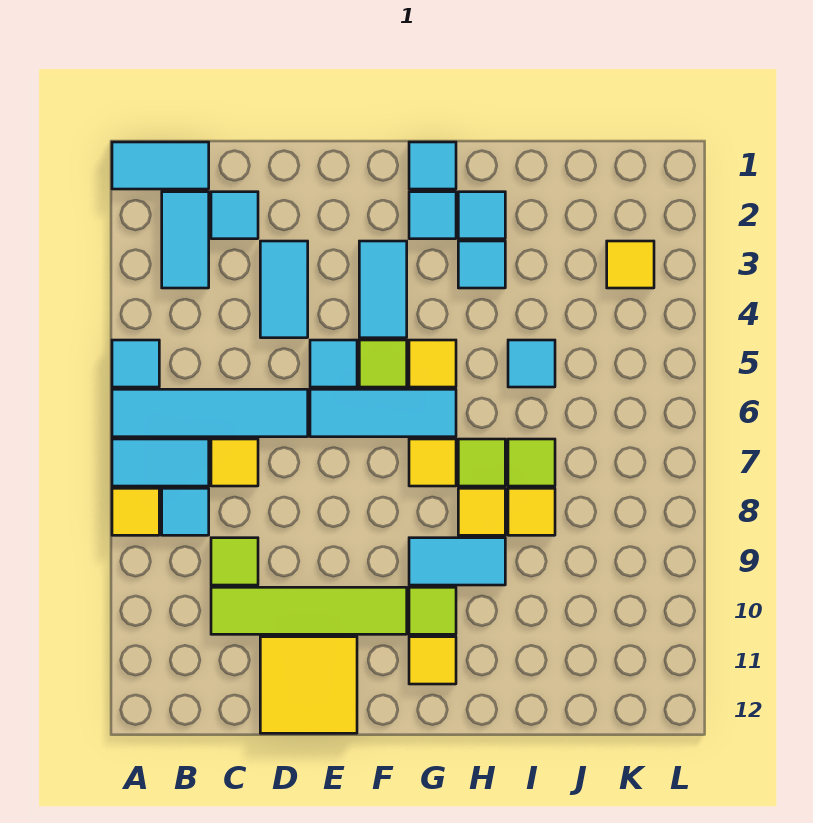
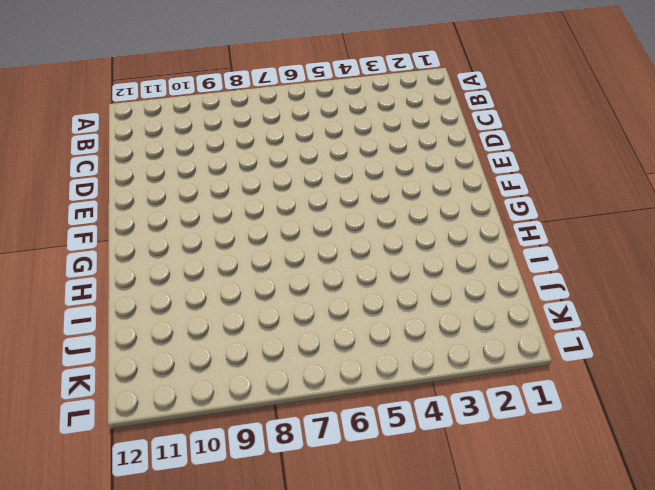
none -> cyan tile A1:B1 level 1
none -> cyan tile A5 level 1
none -> cyan tile A6:D6 level 1
none -> cyan tile A7:B7 level 1

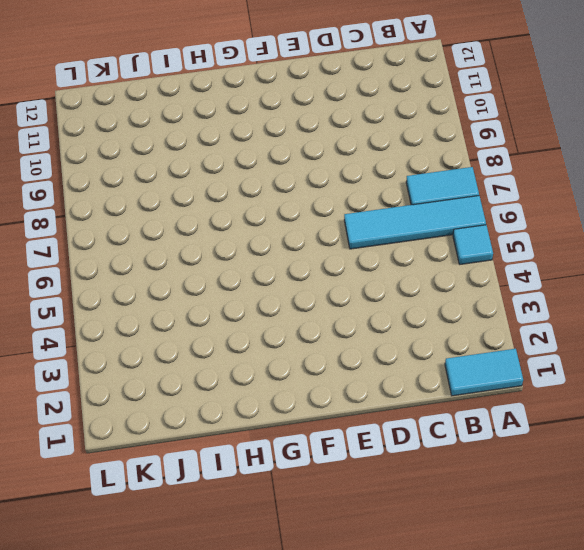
none -> yellow tile A8 level 1
none -> cyan tile B2:B3 level 1
none -> cyan tile B8 level 1
none -> cyan tile C2 level 1

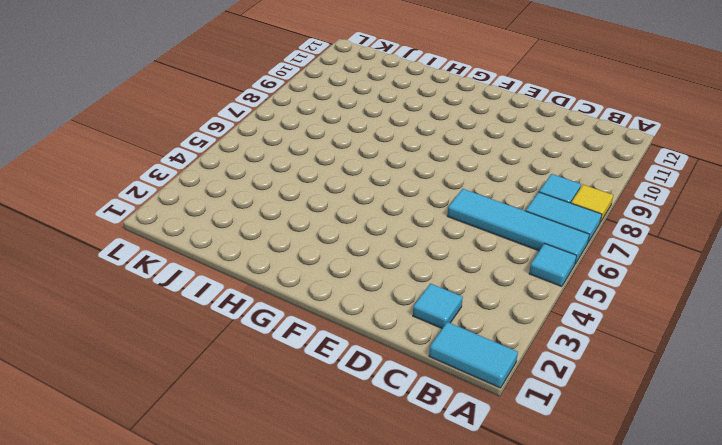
none -> cyan tile B2:B3 level 1
none -> yellow tile C7 level 1
none -> lime tile C9 level 1
none -> lime tile C10:F10 level 1

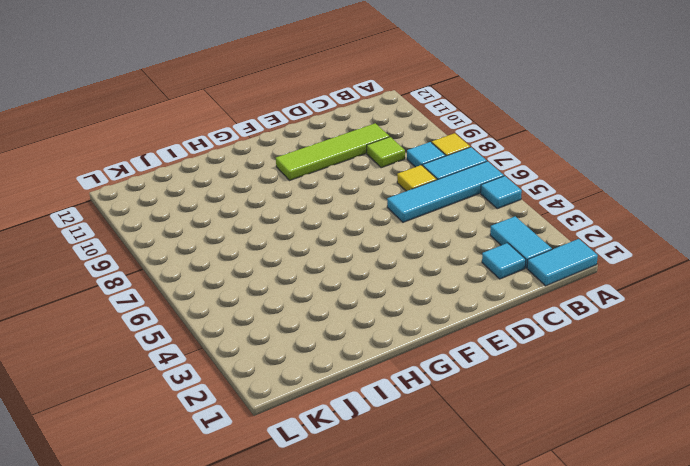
none -> cyan tile D3:D4 level 1
none -> yellow tile D11:E12 level 1
none -> cyan tile E5 level 1
none -> cyan tile E6:G6 level 1

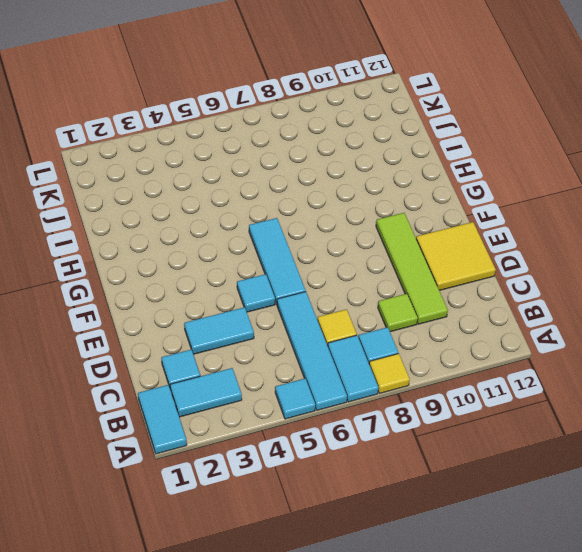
none -> cyan tile F3:F4 level 1
none -> lime tile F5 level 1
none -> cyan tile G1 level 1
none -> cyan tile G2 level 1

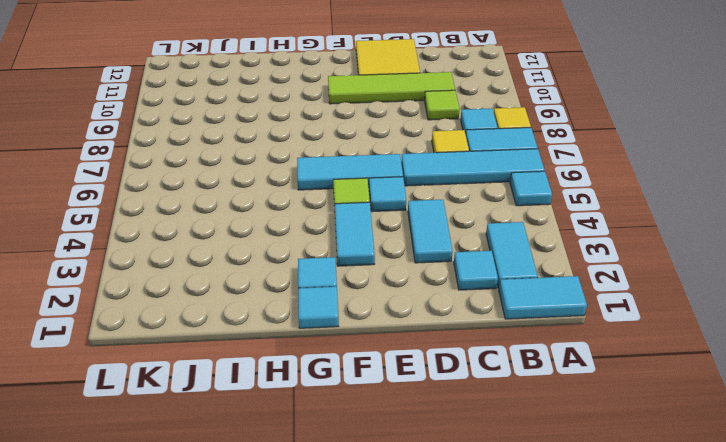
none -> yellow tile G5 level 1
none -> yellow tile G7 level 1
none -> cyan tile G9:H9 level 1
none -> lime tile G10 level 1

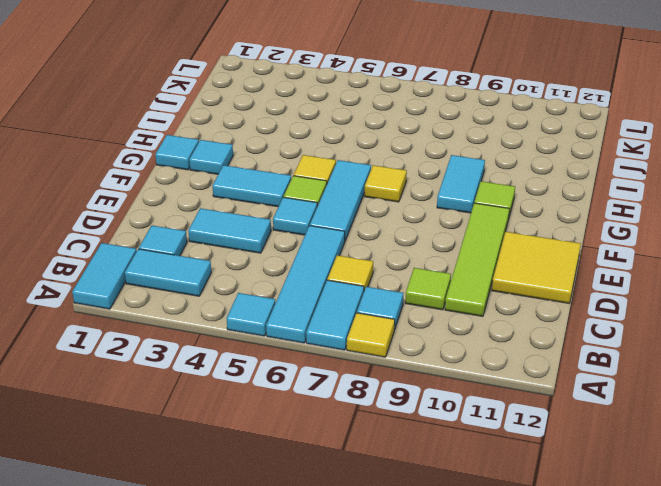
none -> yellow tile G11 level 1
none -> cyan tile H2 level 1
none -> cyan tile H3 level 1
none -> lime tile H7 level 1

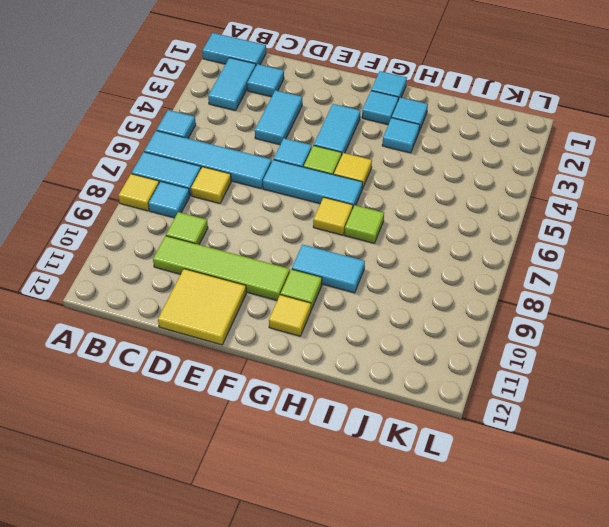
none -> yellow tile H8 level 1
none -> cyan tile I5 level 1
none -> lime tile I7 level 1
none -> yellow tile I8 level 1

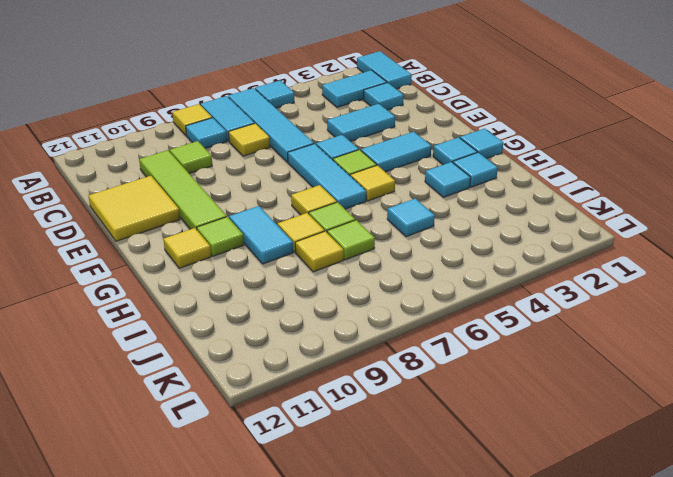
none -> yellow tile K3 level 1

